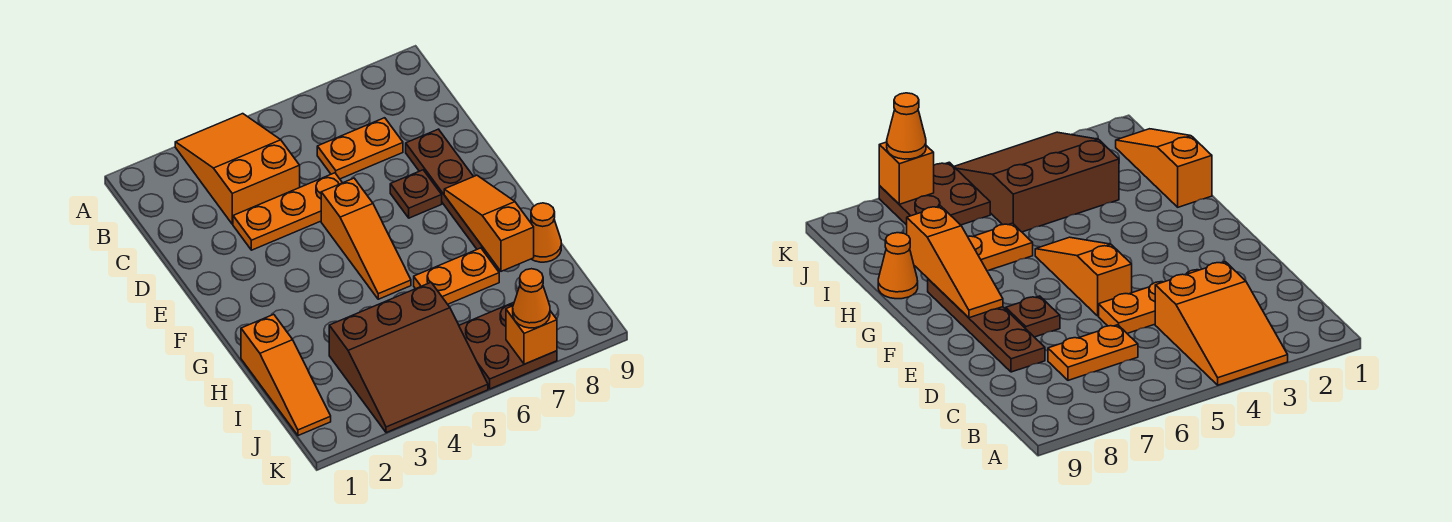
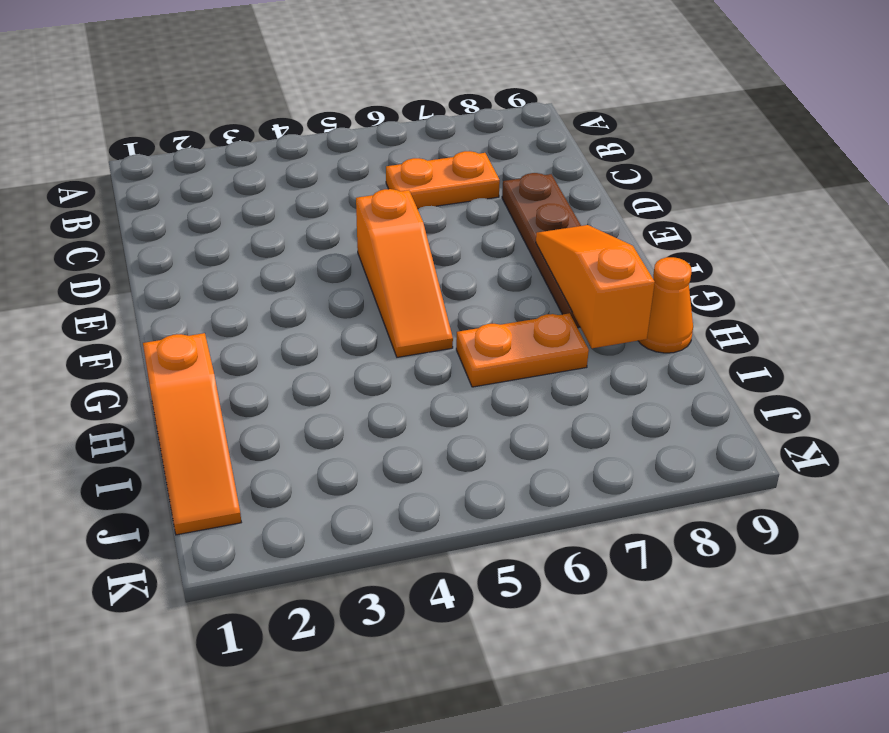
none -> orange slope A3:C4 level 1 top C
none -> orange plate D3:D5 level 1
none -> brown plate E7 level 1

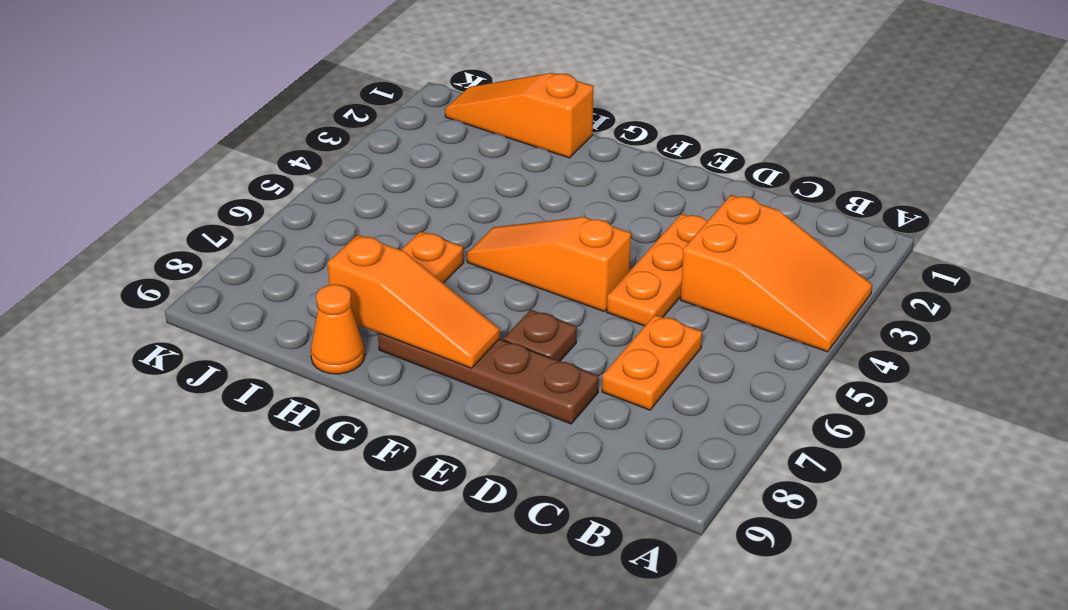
none -> brown slope I3:K5 level 1 top I
none -> brown plate J6:K7 level 1
none -> orange brick K7 level 2

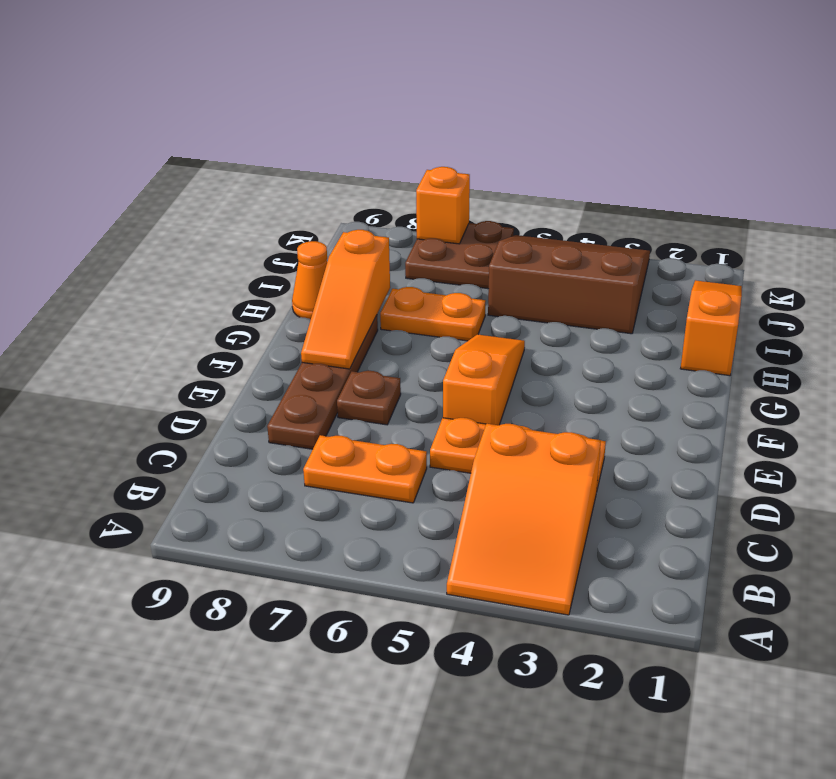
none -> orange cone K7 level 3

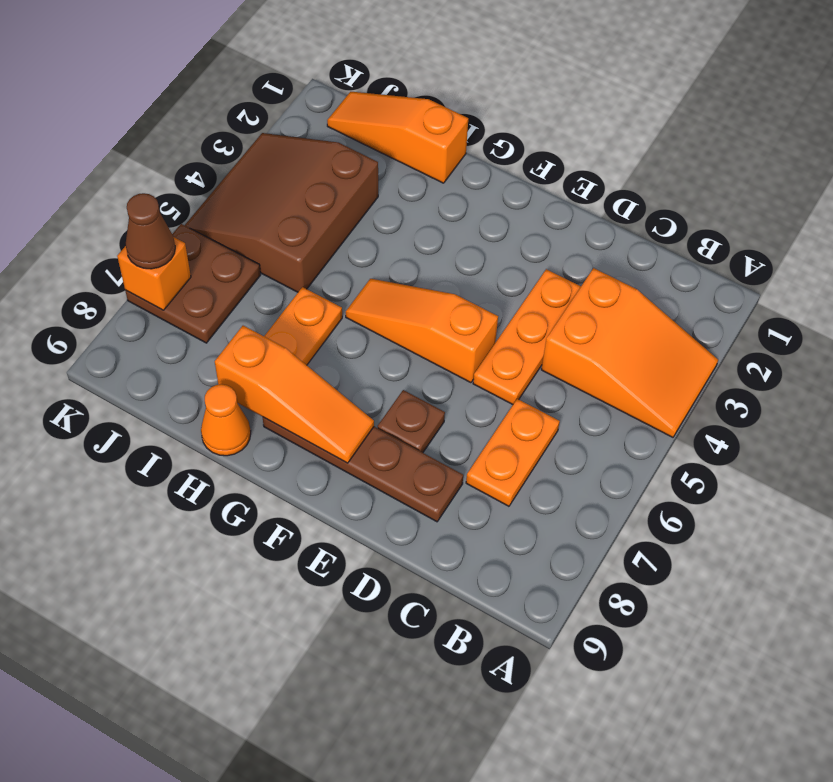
brown cone K7 level 3 -> orange cone K7 level 3

